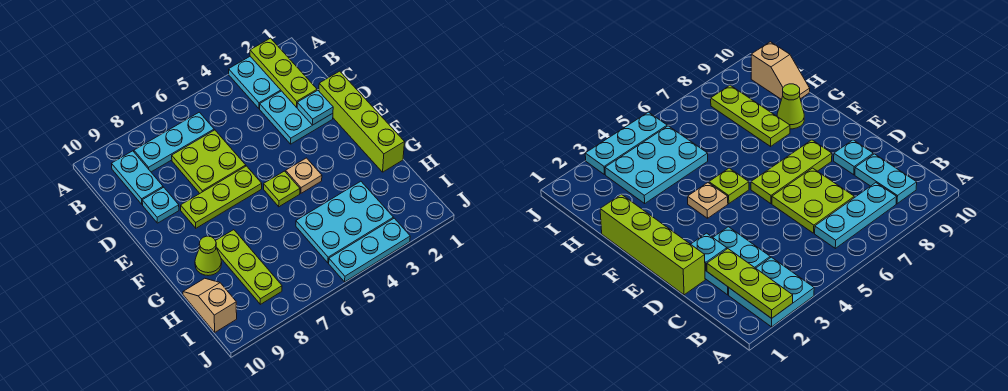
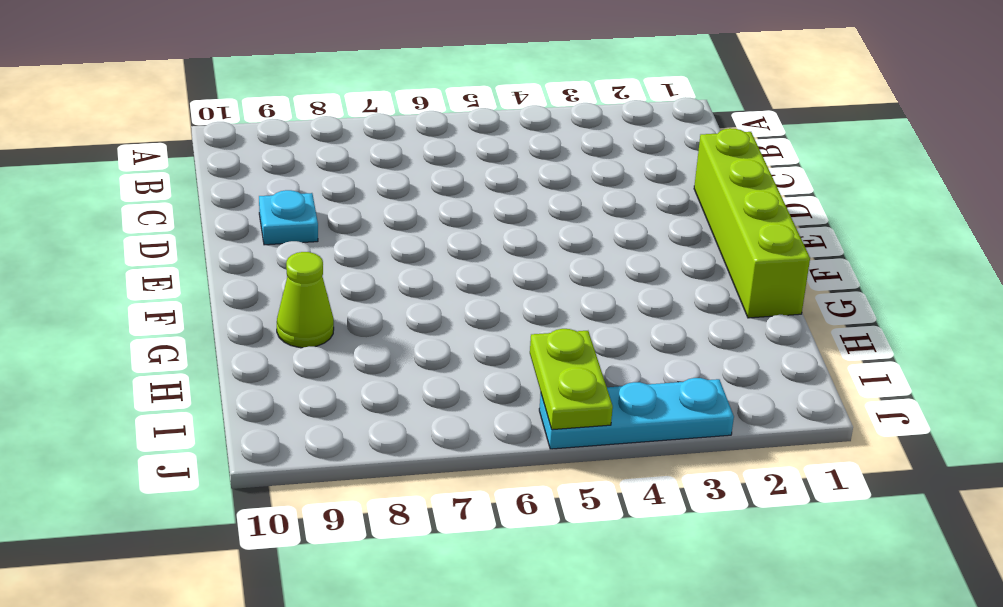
lime plate I5:J5 level 2 -> none
none -> cyan plate A2:B3 level 1
none -> cyan plate B6:B8 level 1
none -> cyan plate B9:C9 level 1

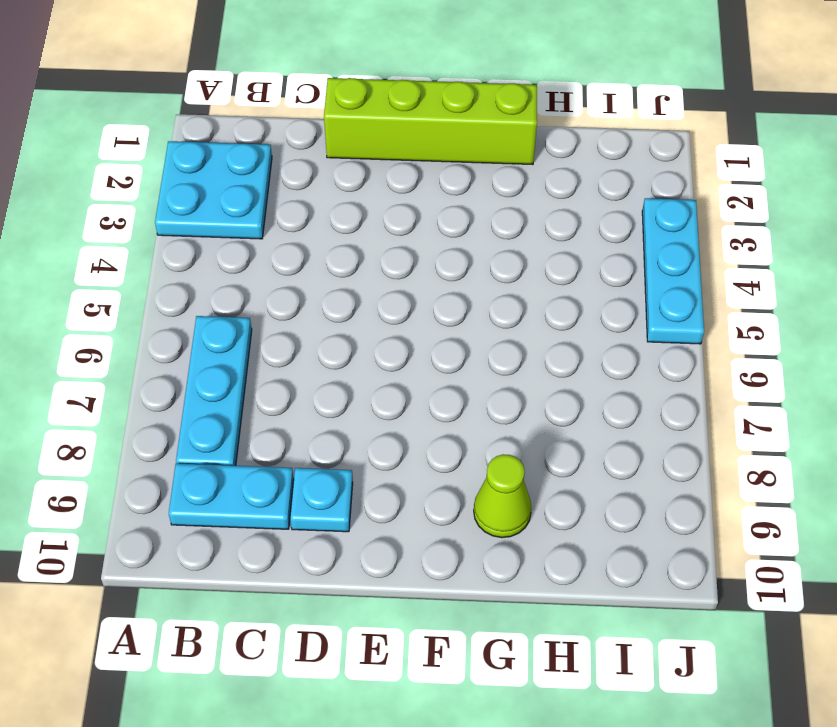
none -> cyan plate C2:D3 level 1
none -> lime plate C6:D7 level 1
none -> lime plate E6:E8 level 1

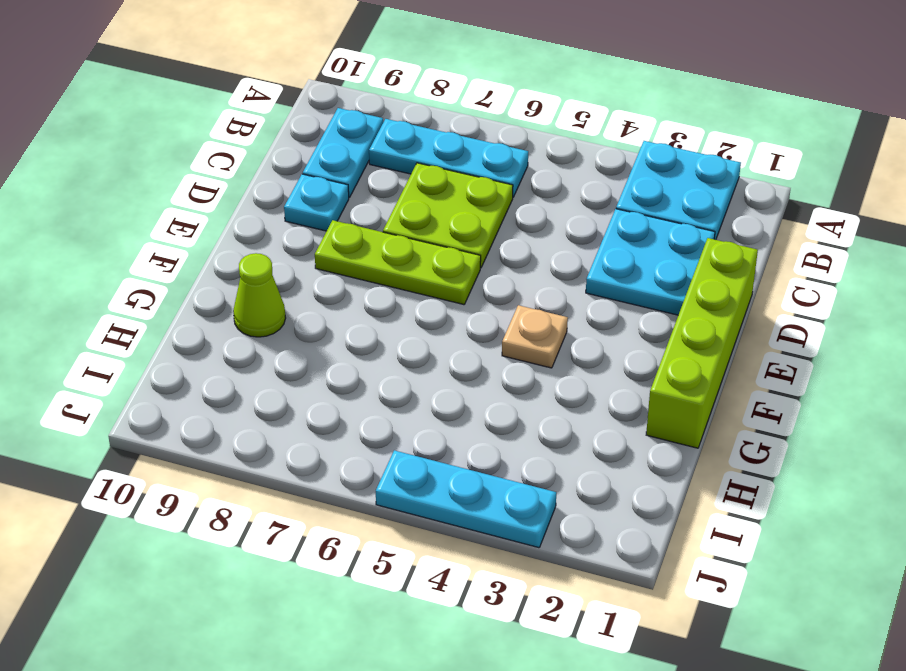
none -> lime plate F5 level 1
none -> lime plate G8:I8 level 1
none -> cyan plate H3:I5 level 1

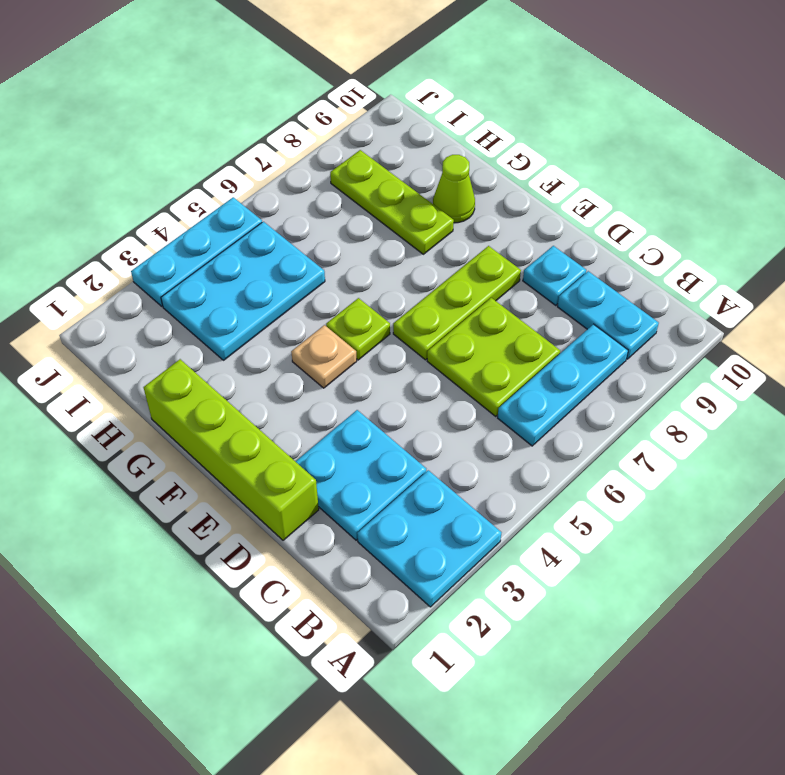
none -> tan slope H10:I10 level 1 top I
none -> lime plate A2:C2 level 2
none -> cyan plate D2 level 2

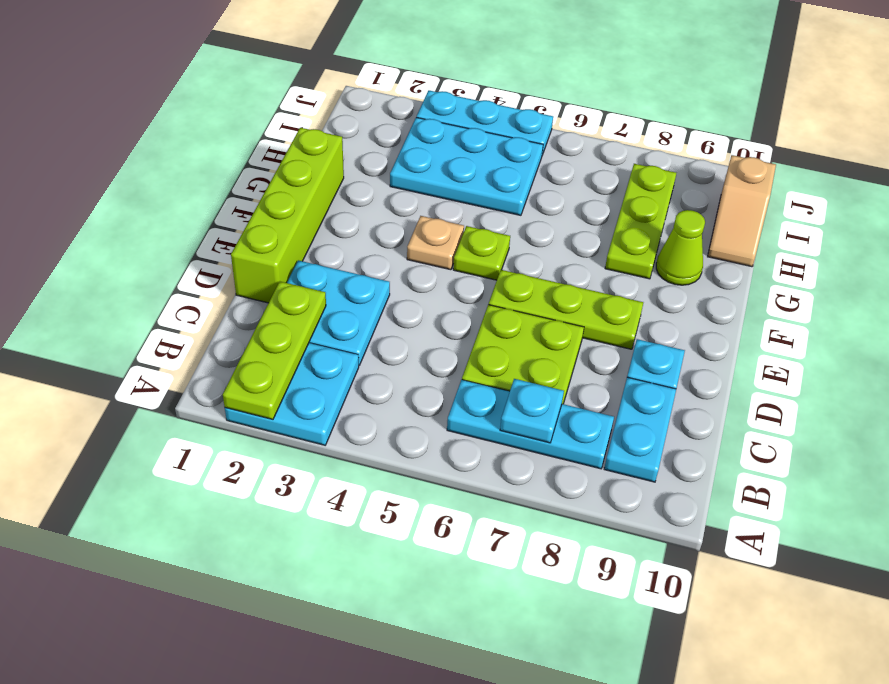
cyan plate B7 level 2 -> cyan plate D2 level 2

